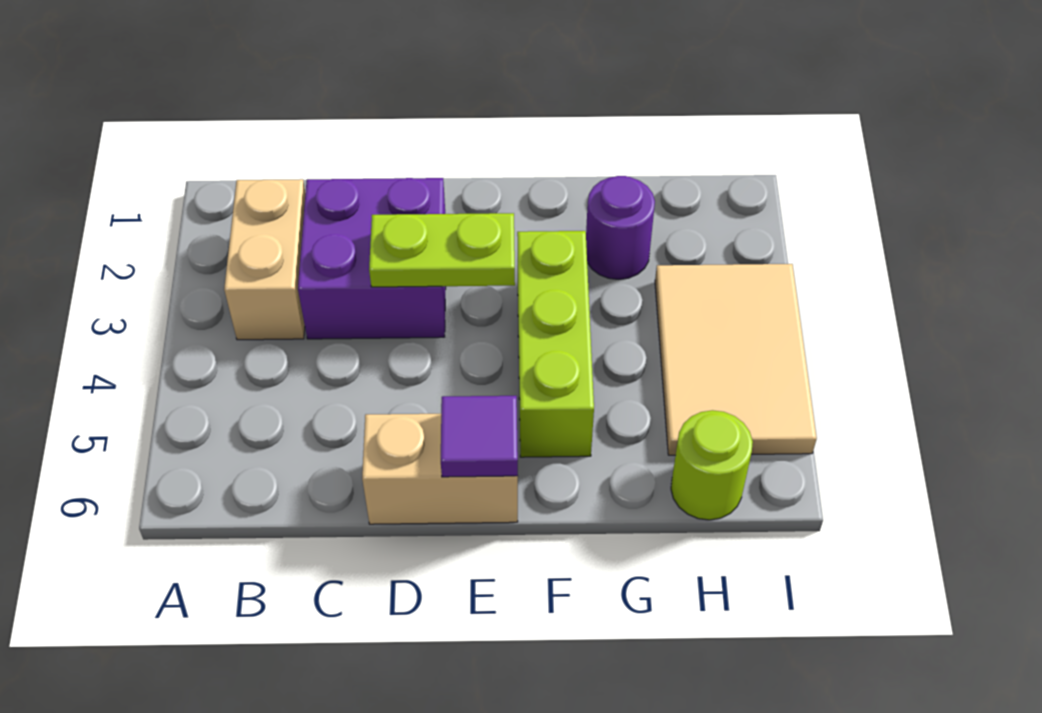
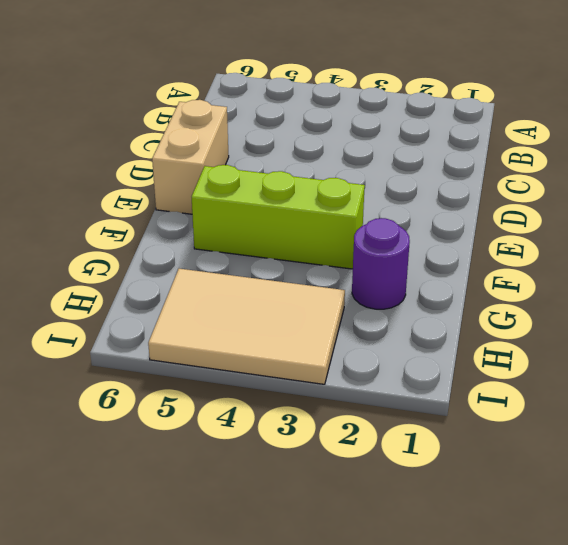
none -> tan brick B2:B3 level 1
none -> purple brick C2:D3 level 1

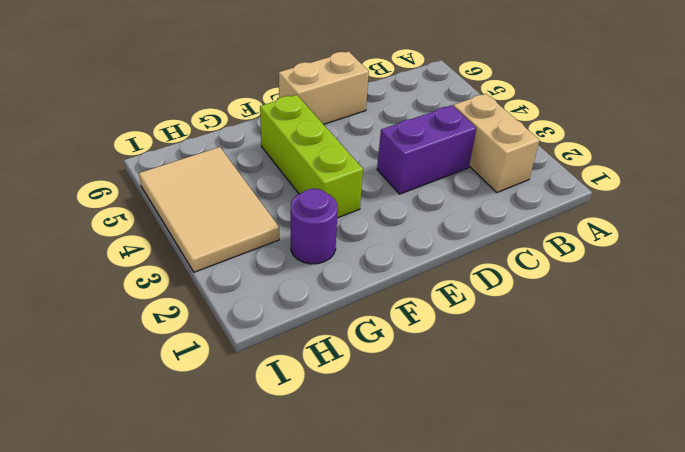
purple brick C3:D3 level 1 -> purple brick C2:D3 level 1
none -> lime round brick H6 level 1
none -> lime plate D3:E3 level 2

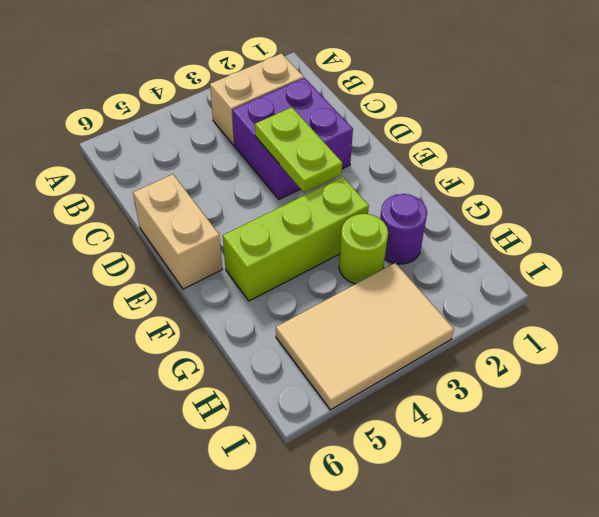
lime round brick G3 level 1 -> lime round brick H6 level 1
none -> purple tile E6 level 2

